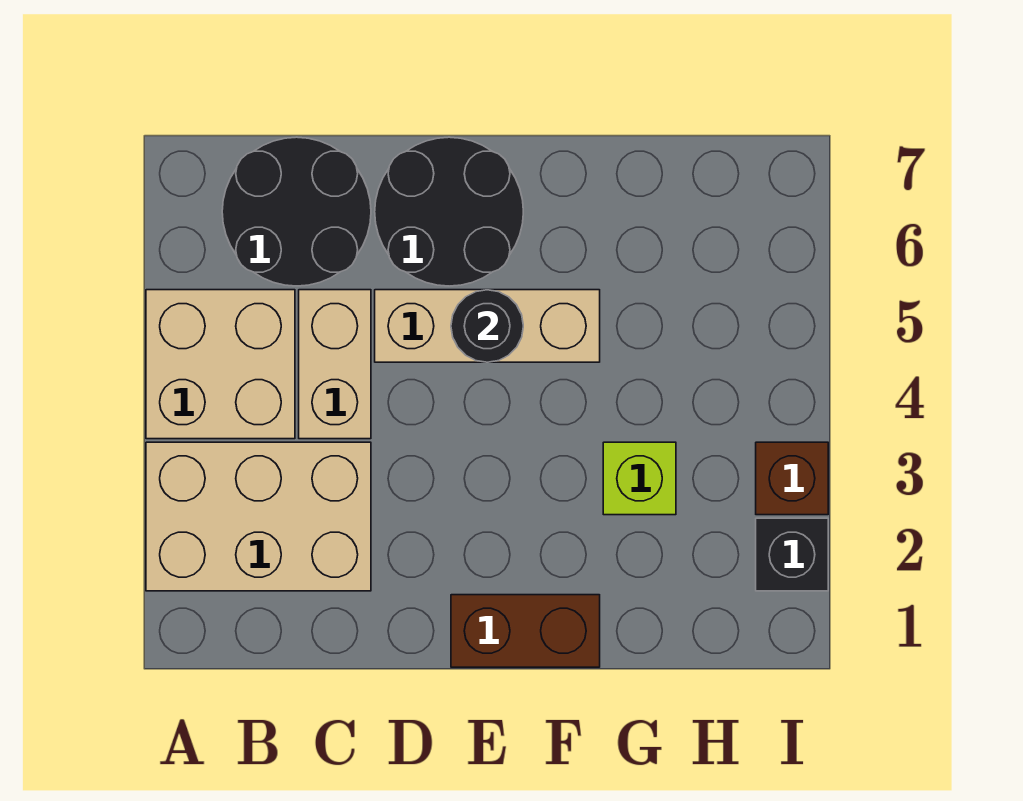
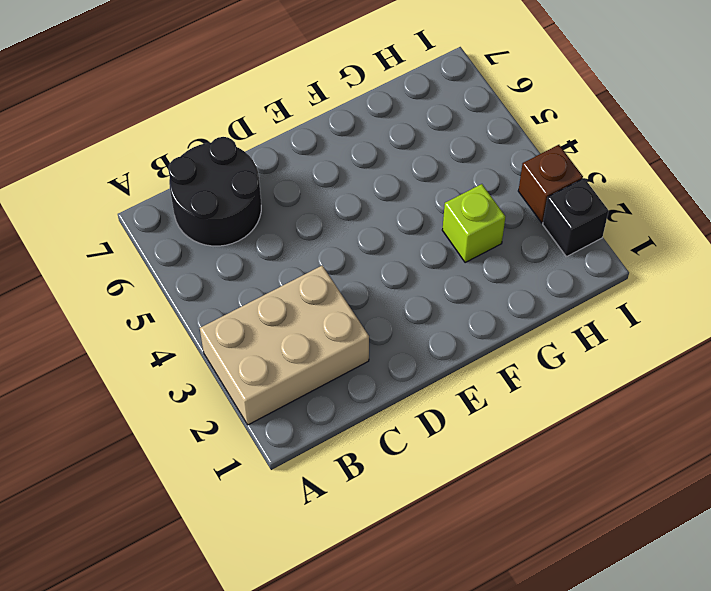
none -> tan brick A4:B5 level 1
none -> tan brick C4:C5 level 1

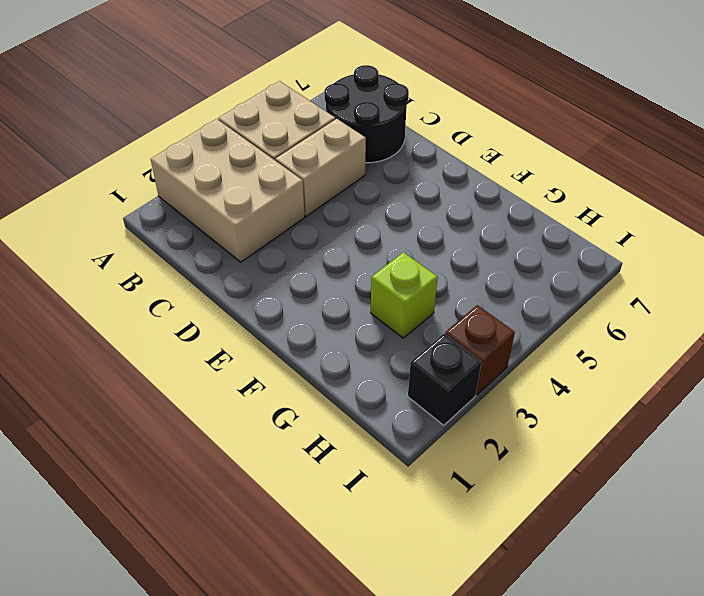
none -> tan brick D5:F5 level 1
none -> black round brick D6:E7 level 1

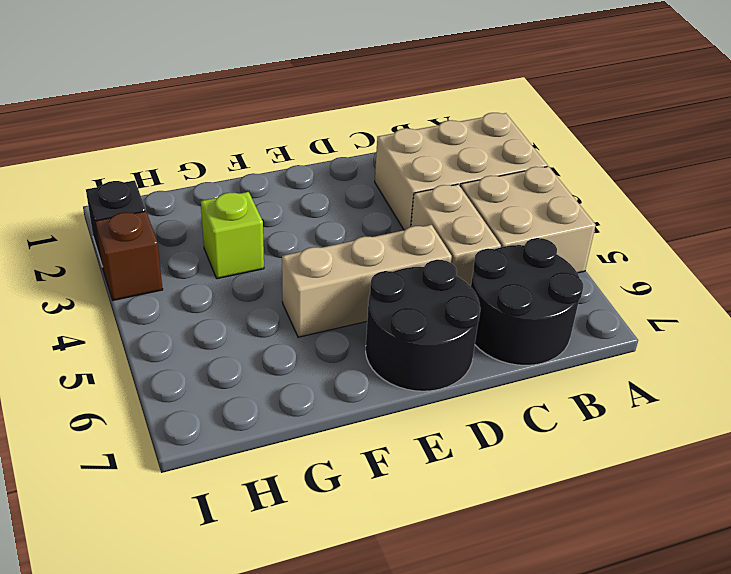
none -> brown brick E1:F1 level 1
none -> black round brick E5 level 2

